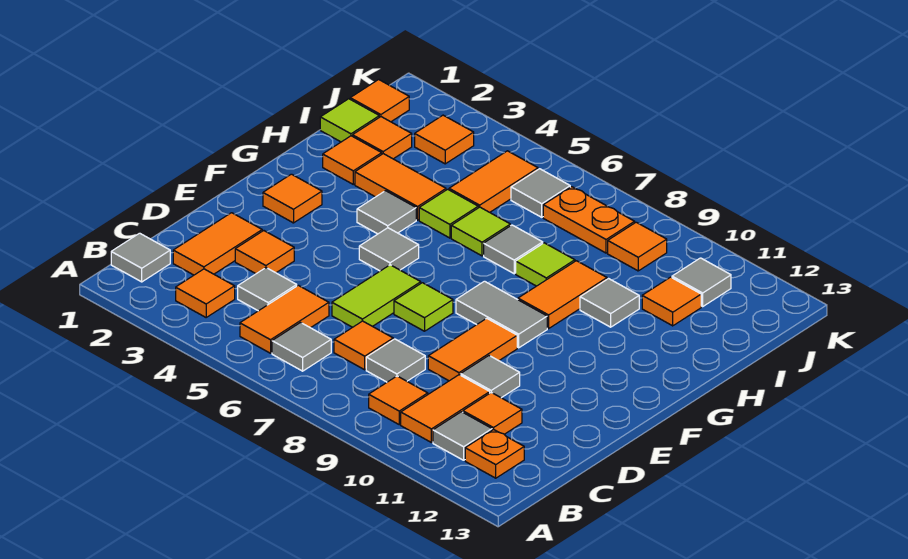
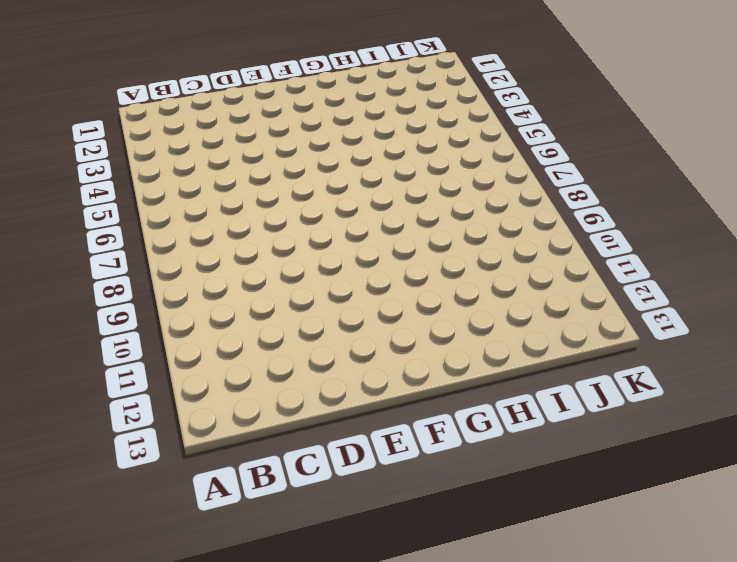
none -> grey tile B1 level 1
none -> orange tile B3 level 1
none -> orange tile B5:C5 level 1
none -> grey tile B6 level 1

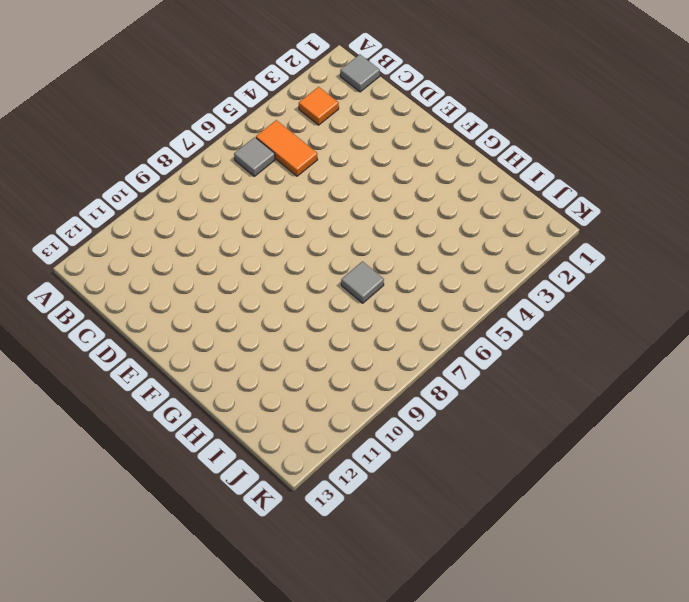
none -> orange tile B9 level 1
none -> orange tile B10:C10 level 1
none -> grey tile B11 level 1
none -> orange plate B12 level 1

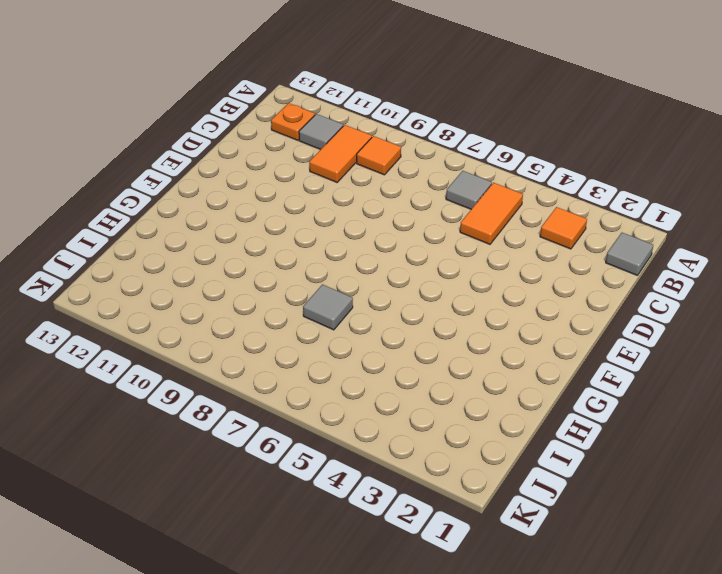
none -> orange tile C2:D2 level 1
none -> grey tile C4 level 1
none -> orange tile C7 level 1
none -> grey tile C8 level 1

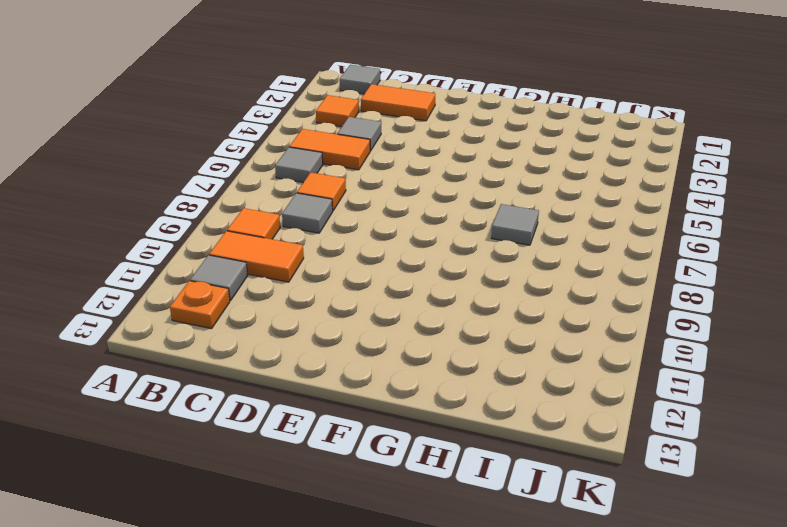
none -> orange tile C11 level 1
none -> orange tile D3 level 1
none -> lime tile D6:E6 level 1
none -> orange tile D9:E9 level 1

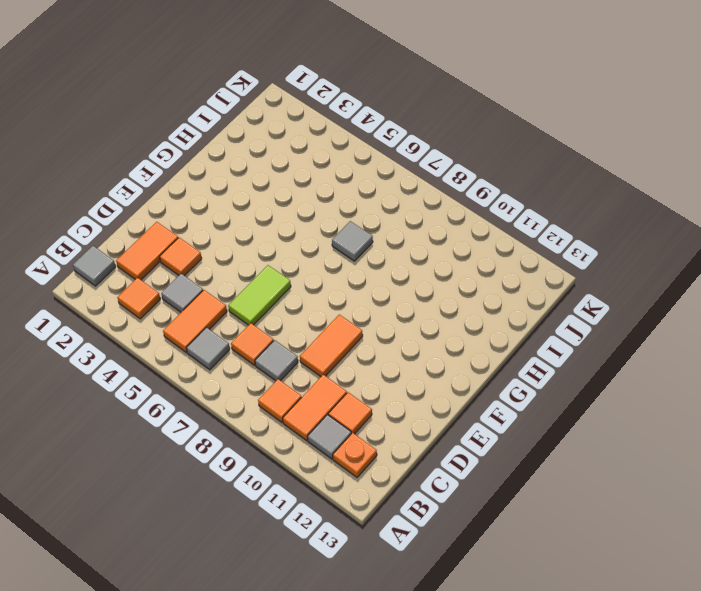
none -> grey tile D10 level 1
none -> lime tile E7 level 1
none -> orange tile F2 level 1
none -> grey tile F5 level 1

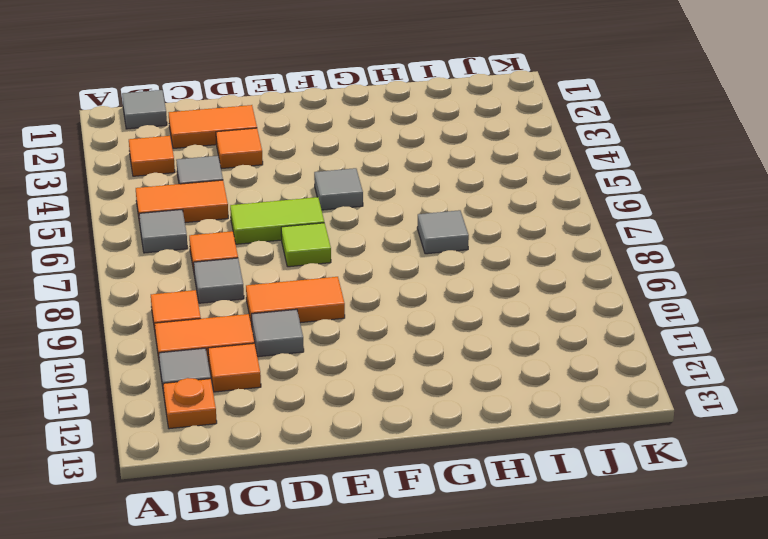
none -> orange tile F2 level 1
none -> grey tile F8:F9 level 1
none -> grey tile G4 level 1
none -> orange tile G9:H9 level 1

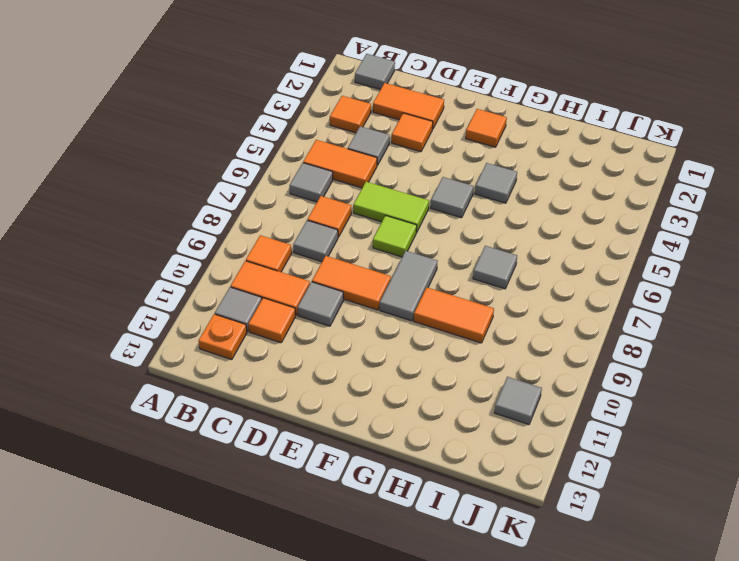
none -> orange tile H2 level 1
none -> orange tile H3:H4 level 1
none -> lime tile H5 level 1
none -> lime tile H6 level 1

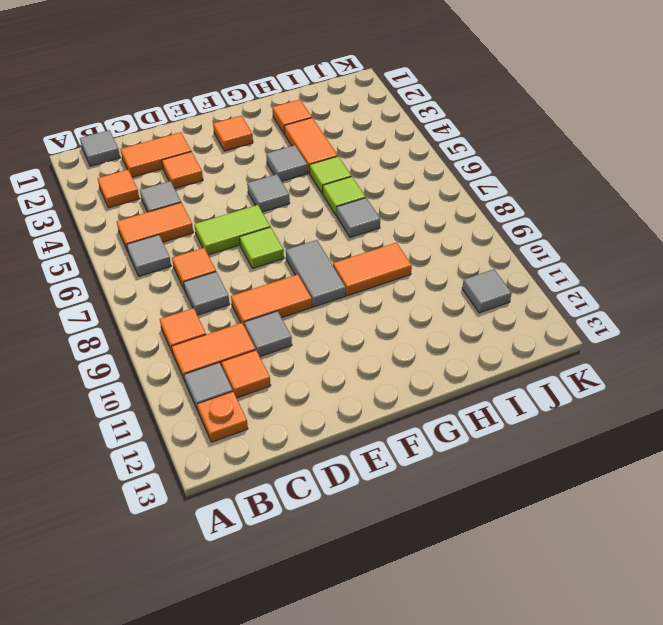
none -> lime tile H8 level 1
none -> grey tile H10 level 1
none -> lime tile I1 level 1
none -> orange tile I2 level 1

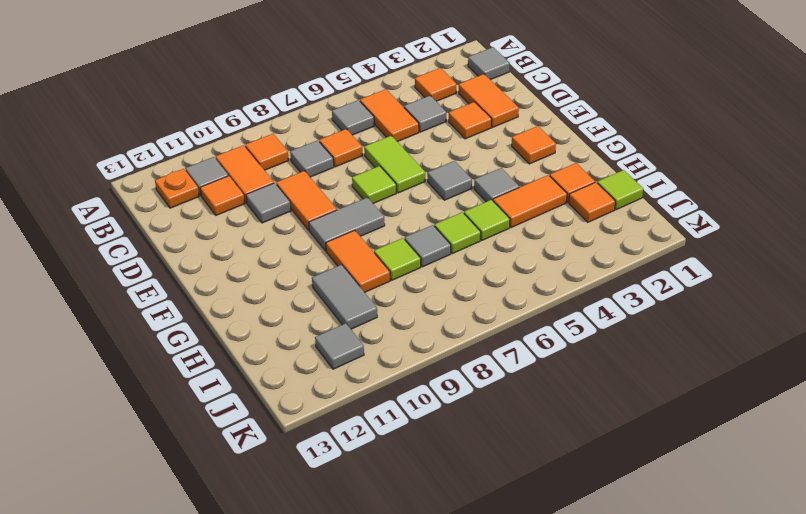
grey tile H10:I10 level 1 -> grey tile H10 level 1
none -> orange tile I5:J5 level 1
none -> orange tile I11 level 1
none -> orange tile J1 level 1
none -> orange tile J3 level 1

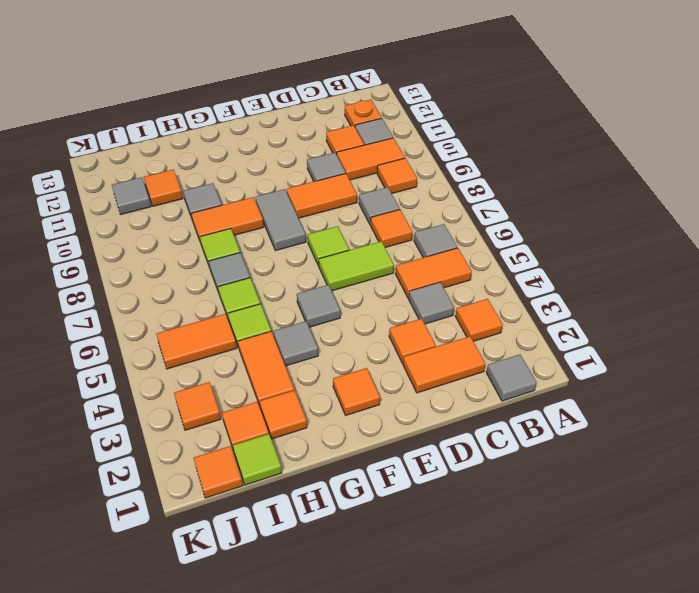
none -> grey tile J6 level 1
none -> orange plate J7:J8 level 1
none -> orange tile J9 level 1

